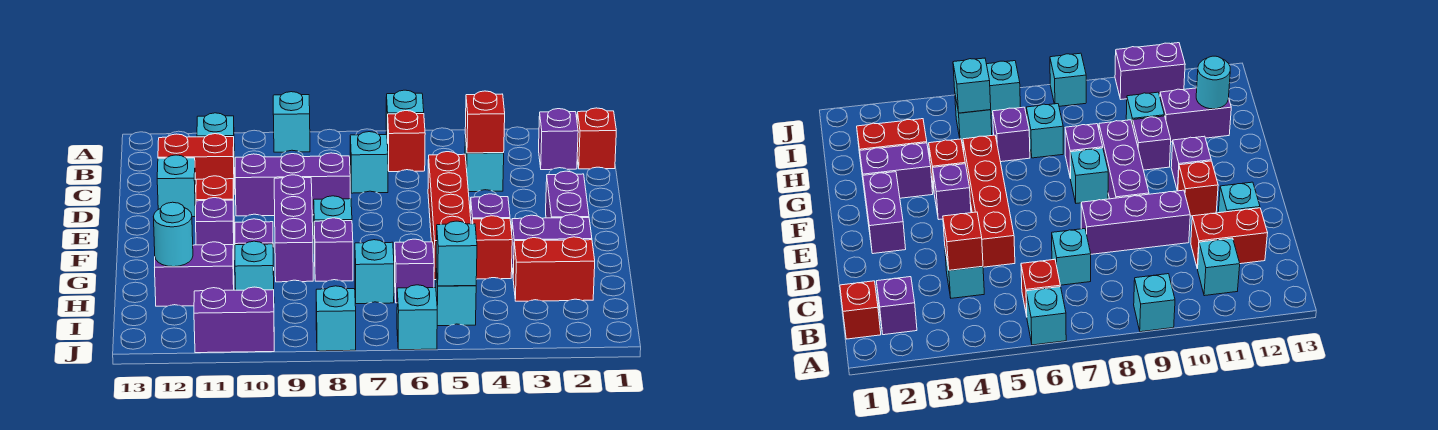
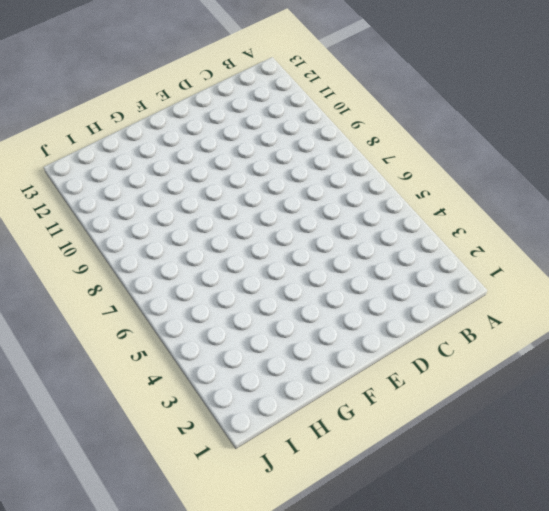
none -> cyan brick A6 level 1
none -> cyan brick A9 level 1
none -> red brick B1 level 1
none -> purple brick B2 level 1

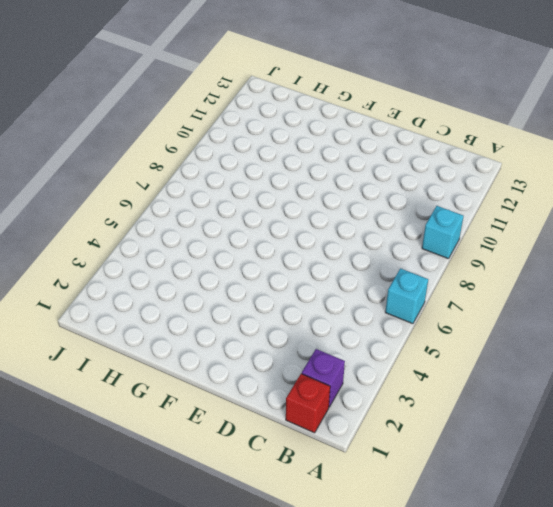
none -> red brick B6 level 1
none -> cyan brick B11 level 1
none -> cyan brick C4 level 1
none -> cyan brick C7 level 1

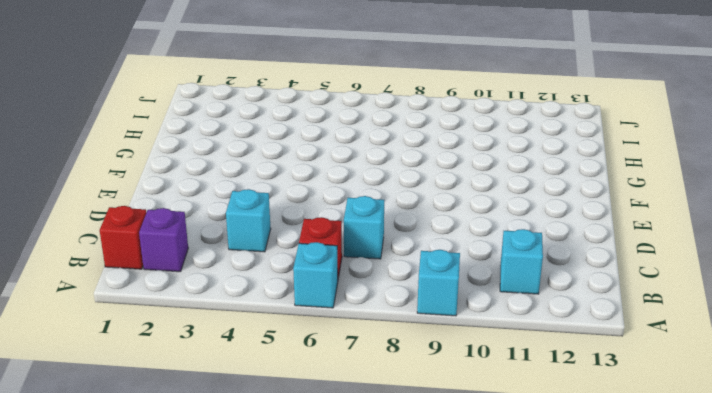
none -> red brick C11:C12 level 1
none -> red brick D5:G5 level 1
none -> purple brick D8:D10 level 1
none -> cyan brick D12 level 1

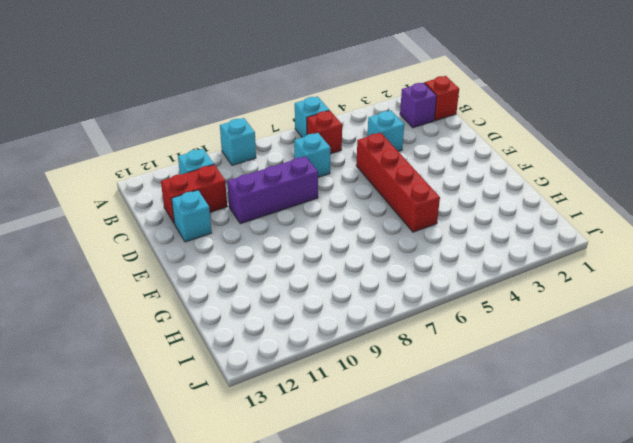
none -> purple brick E2:F2 level 1
none -> purple brick E9:G9 level 1
none -> red brick E11 level 1
none -> purple brick F4 level 1

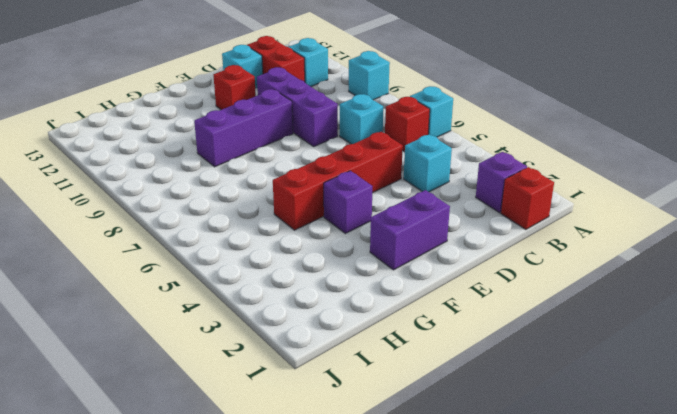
none -> cyan brick F8 level 1
none -> purple brick F11 level 1
none -> purple brick G2:G3 level 1
none -> red brick G4 level 1

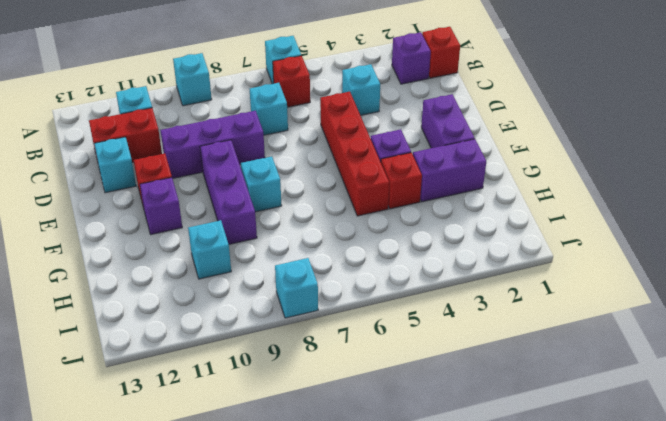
none -> purple brick G8 level 1
none -> purple brick G10 level 1
none -> red brick H2:H3 level 1
none -> purple brick H6 level 1

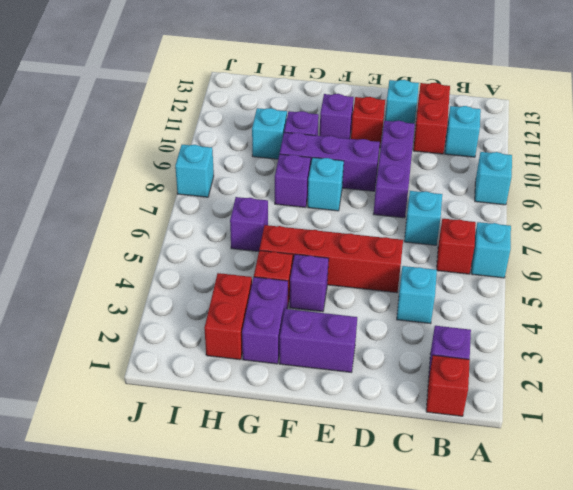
none -> cyan brick H7 level 1
none -> purple brick H11:H12 level 1
none -> cyan brick I5 level 1
none -> cyan brick J6 level 1

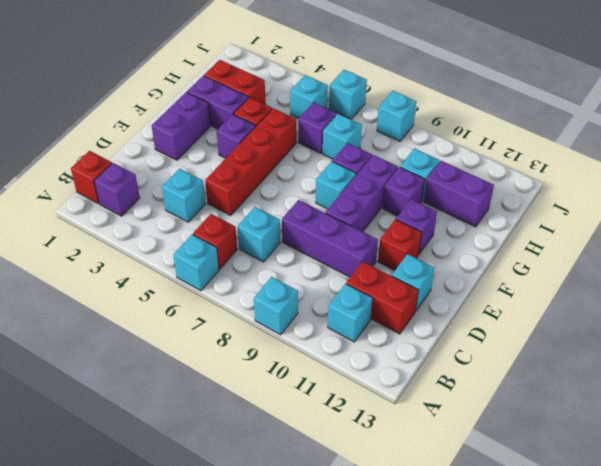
none -> purple brick J10:J11 level 1
none -> red brick C4 level 2
none -> cyan round brick H12 level 2
none -> cyan brick I5 level 2

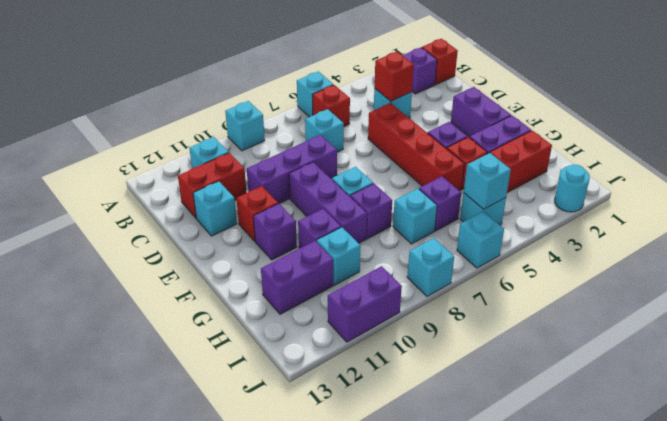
cyan round brick J2 level 1 -> cyan round brick H12 level 2

